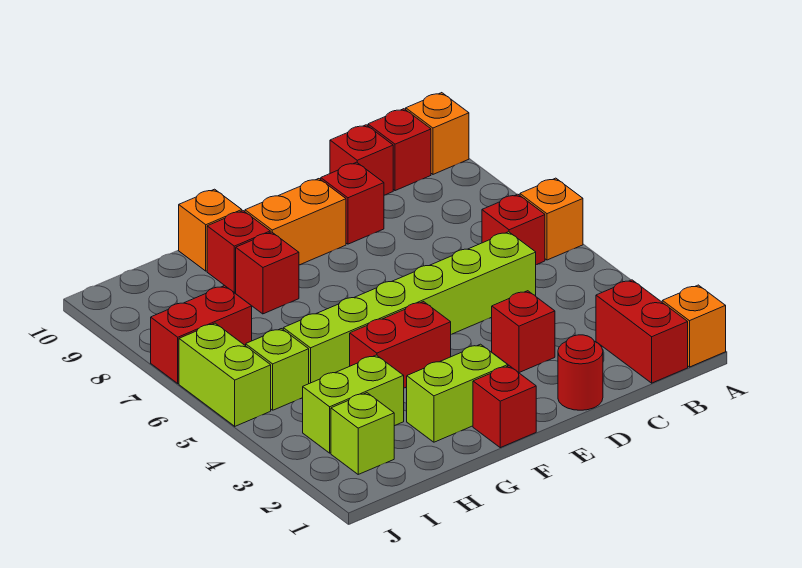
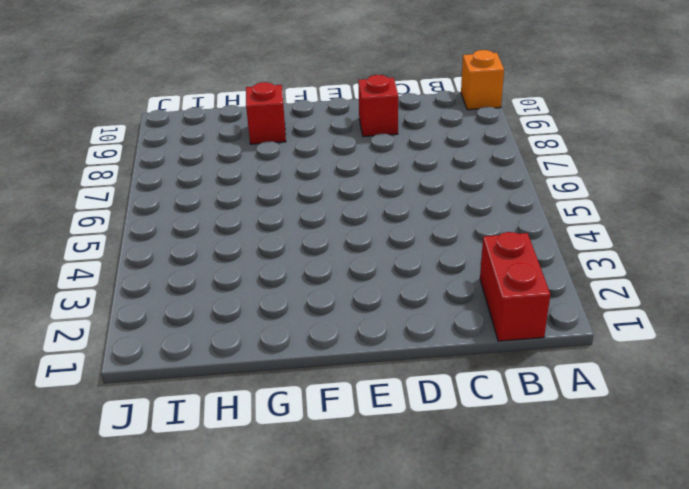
none -> orange brick A1 level 1
none -> orange brick A6 level 1
none -> red brick B6 level 1

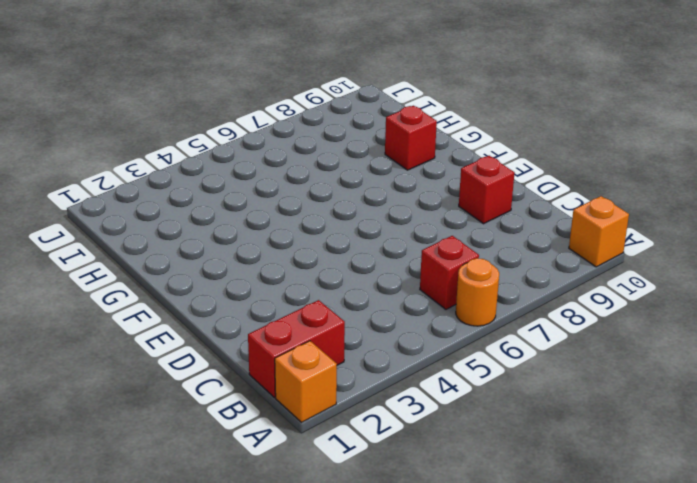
orange round brick A6 level 1 -> orange brick A6 level 1
none -> red brick B10 level 1
none -> lime brick C5:H5 level 1
none -> red brick C10 level 1

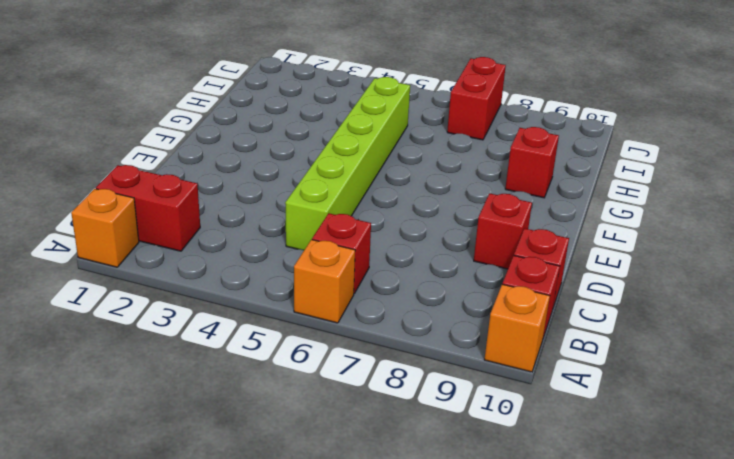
none -> red round brick D1 level 1
none -> red brick D3 level 1
none -> orange brick E9:F9 level 1

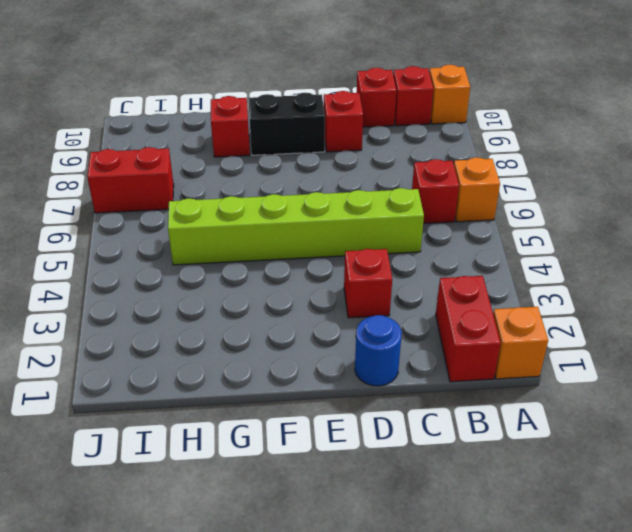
blue round brick D1 level 1 -> red round brick D1 level 1
black brick E9:F9 level 1 -> orange brick E9:F9 level 1
none -> red brick F1 level 1
none -> lime brick F2:G2 level 1
none -> red brick F4:G4 level 1

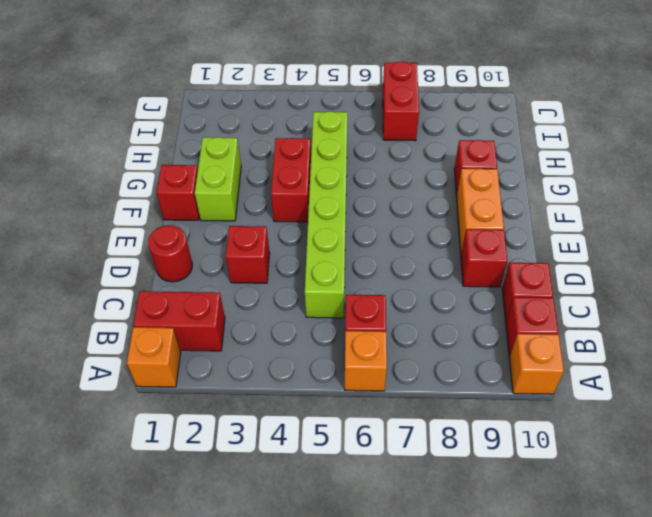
none -> red brick G8 level 1
none -> orange brick G10 level 1
none -> lime brick H3:I3 level 1

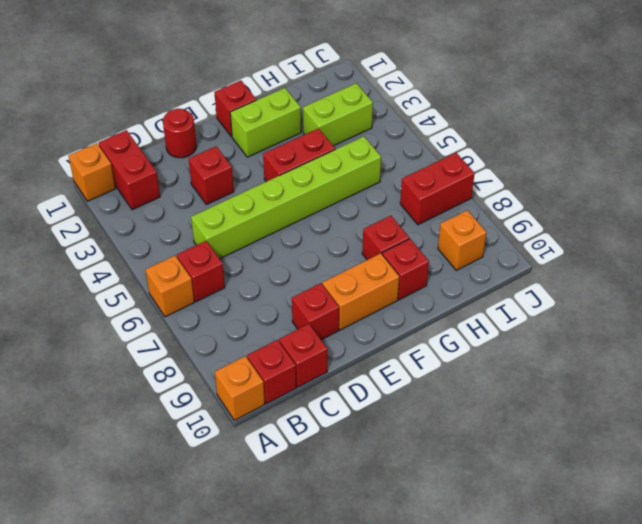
orange brick I9 level 1 -> orange brick G10 level 1
none -> lime brick I2 level 1
none -> lime brick I5 level 1
none -> lime brick J5:J6 level 1

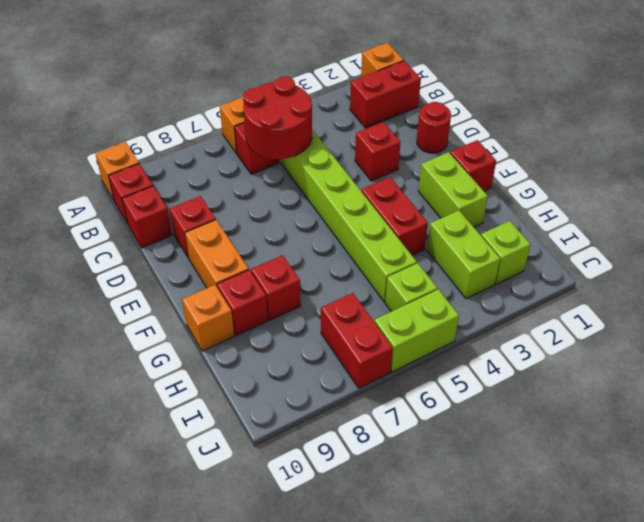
red round brick B5:C6 level 2 -> none

